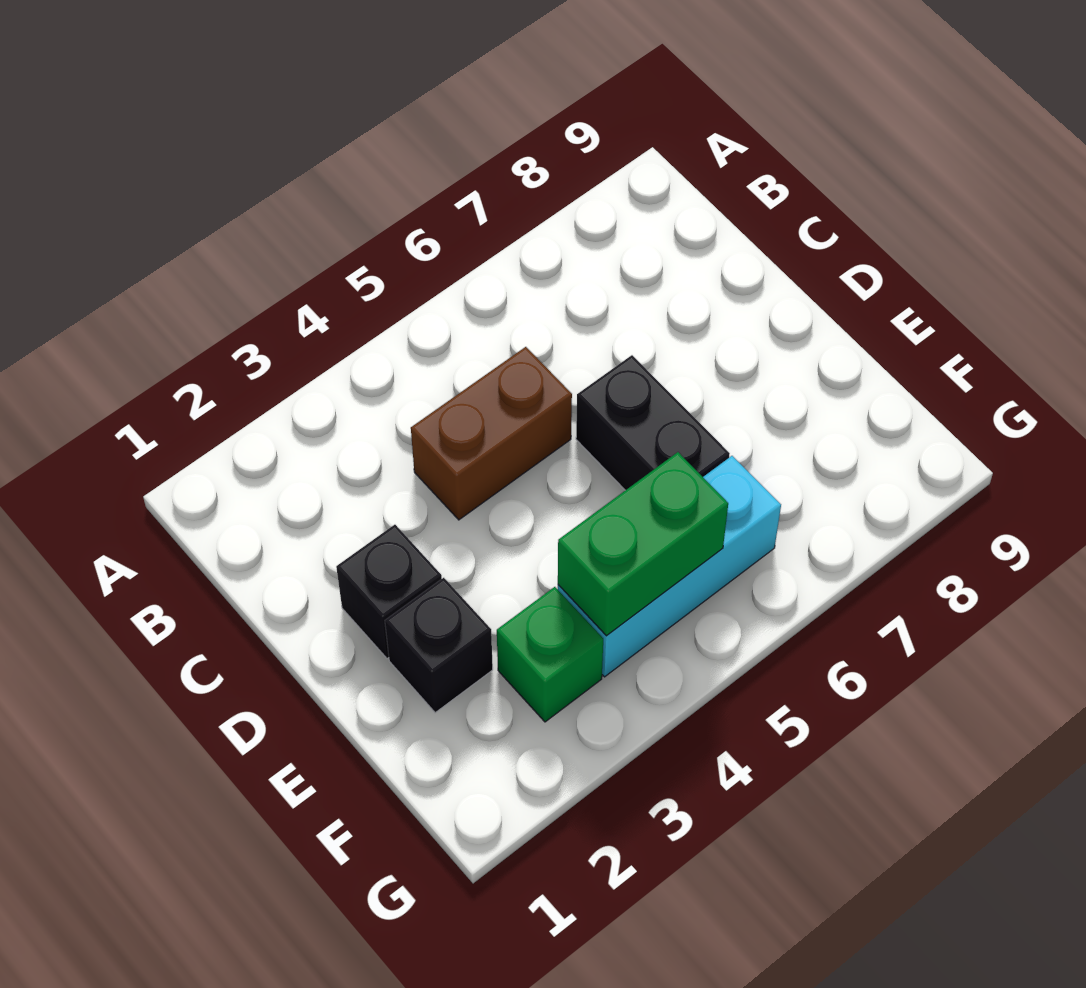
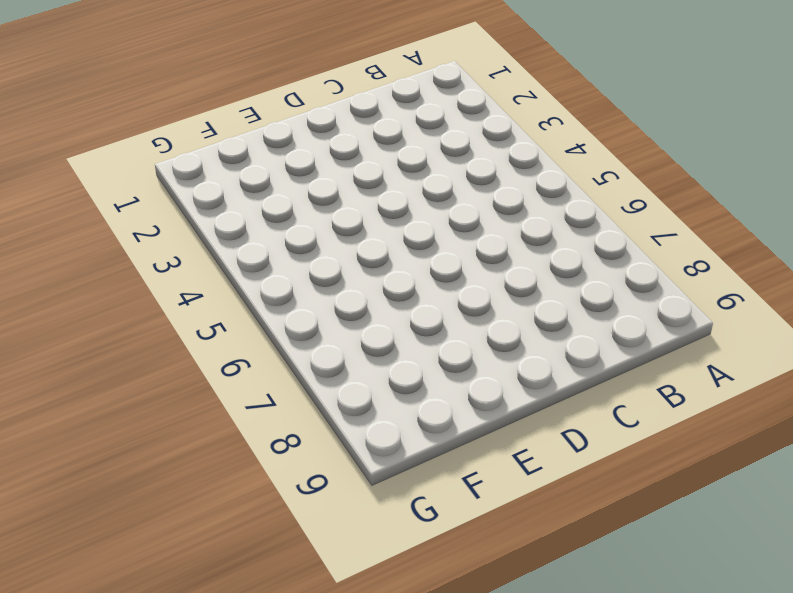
none -> brown brick C4:C5 level 1
none -> black brick D2 level 1

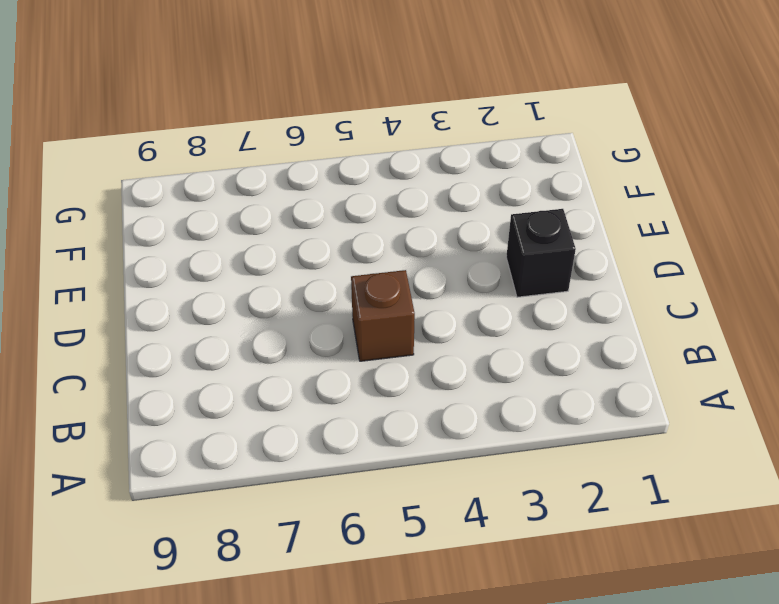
brown brick C5 level 1 -> brown brick C4:C5 level 1
none -> black brick D6:E6 level 1
none -> black brick E2 level 1

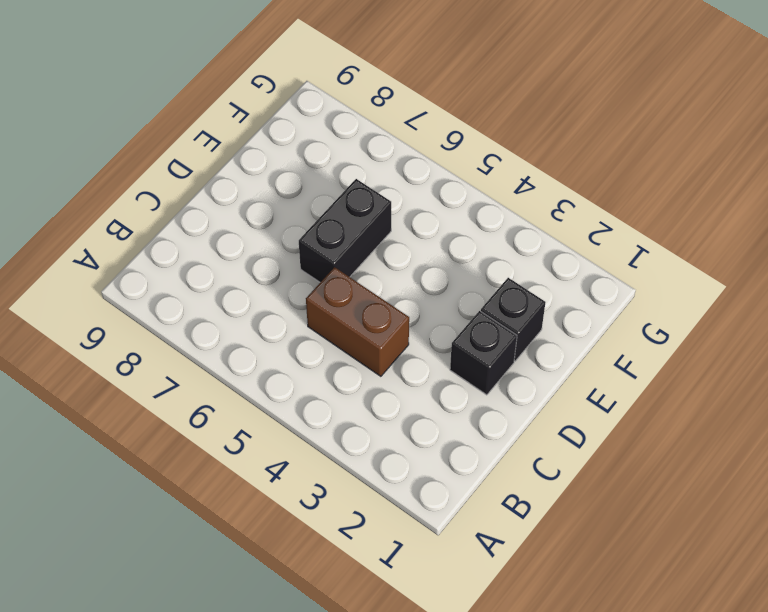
none -> green brick F3 level 1
none -> cyan brick F4:F6 level 1

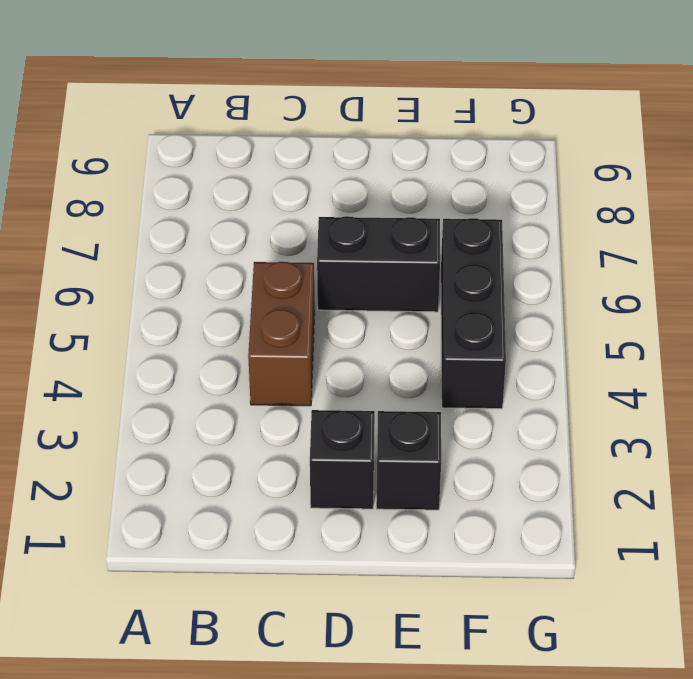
black brick F4:F6 level 1 -> cyan brick F4:F6 level 1
none -> green brick F3 level 1
none -> green brick F4:F5 level 2

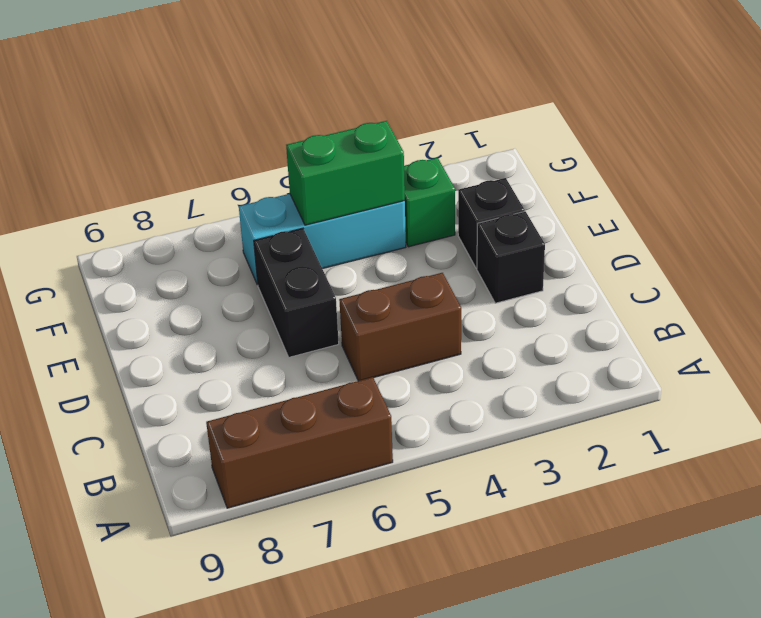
brown brick A6:A8 level 1 -> none

